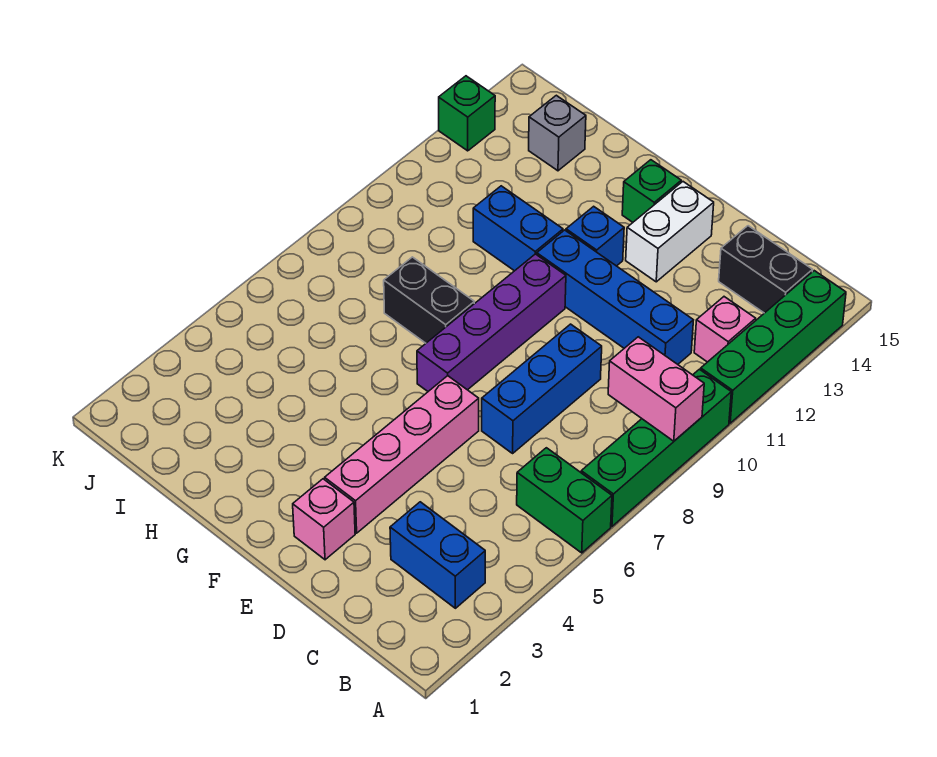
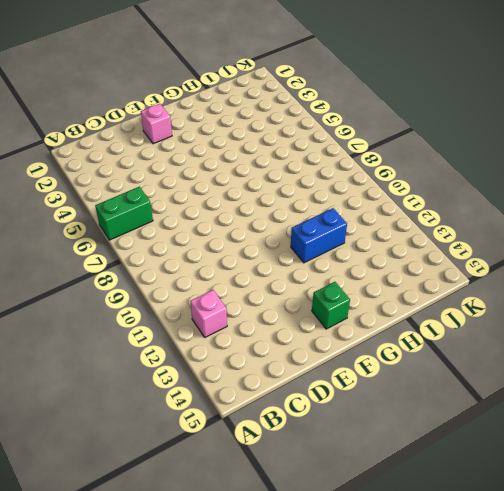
none -> green brick A7:A10 level 1
none -> green brick A11:A14 level 1
none -> blue brick B3:C3 level 1

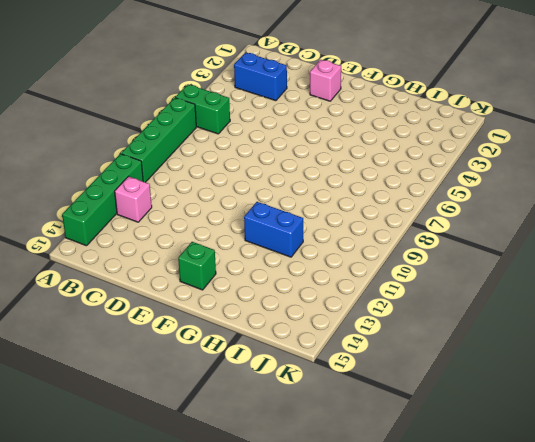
none -> black brick B14:C14 level 1
none -> blue brick C11:F11 level 1
none -> blue brick D7:D9 level 1

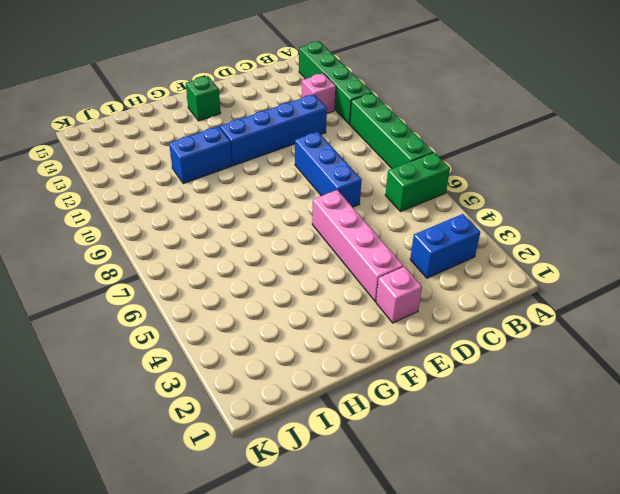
none -> black brick B14:C14 level 1
none -> white brick E13:E14 level 1
none -> purple brick F7:F10 level 1

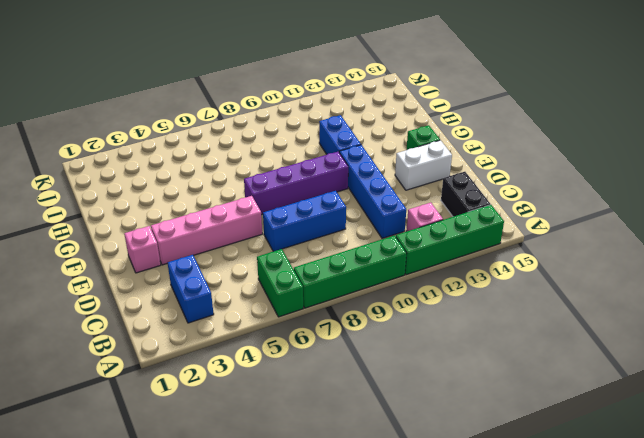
none -> blue brick F12 level 1
none -> black brick G8:H8 level 1
none -> grey brick I14 level 1

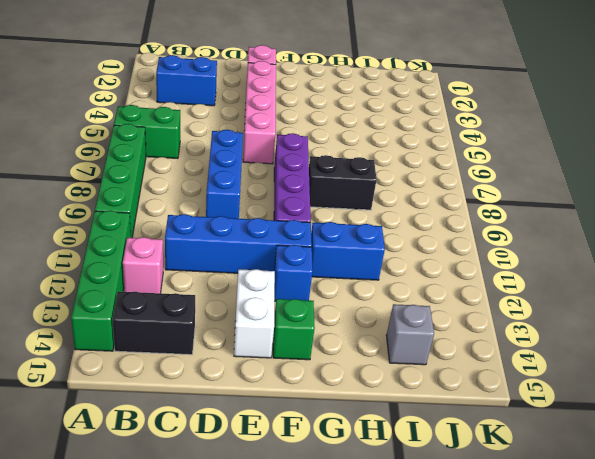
none -> green brick K13 level 1
none -> pink brick A9:B9 level 2

